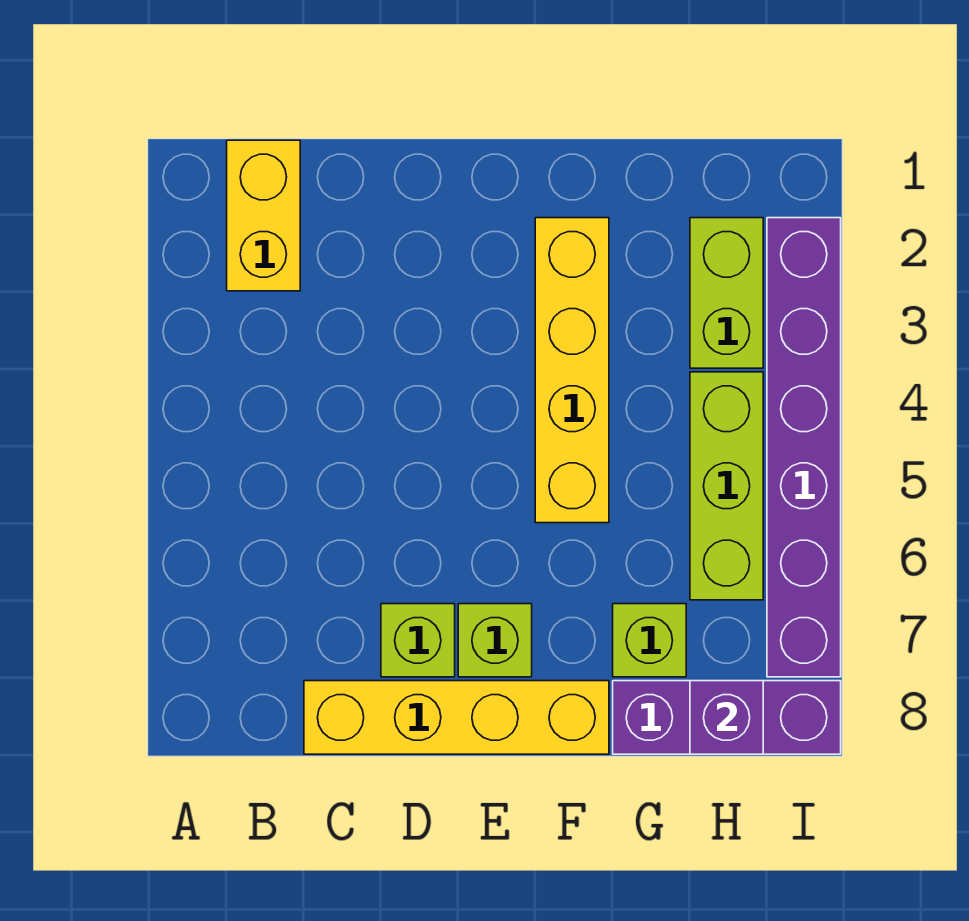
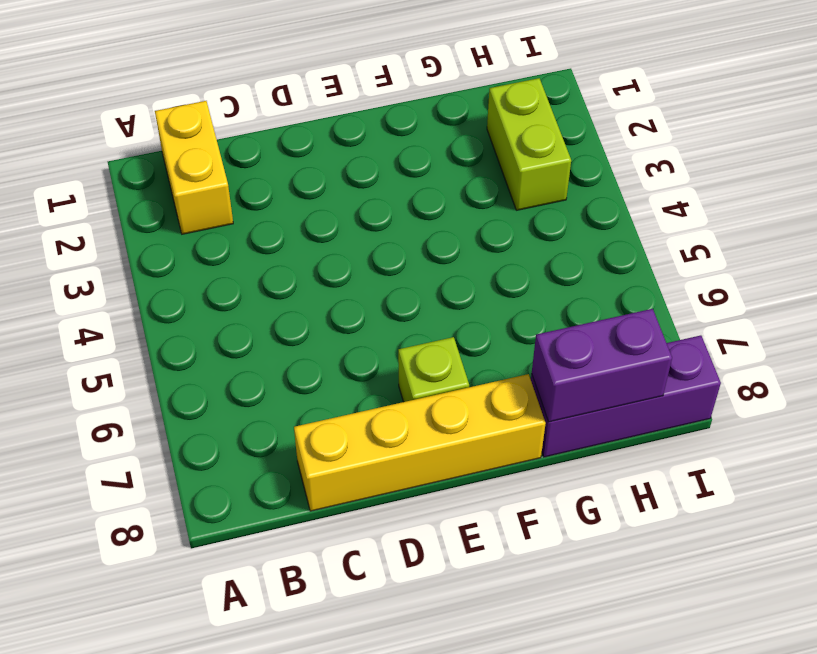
purple brick G8:H8 level 2 -> purple brick H8 level 2
none -> lime brick D7 level 1
none -> yellow brick F2:F5 level 1

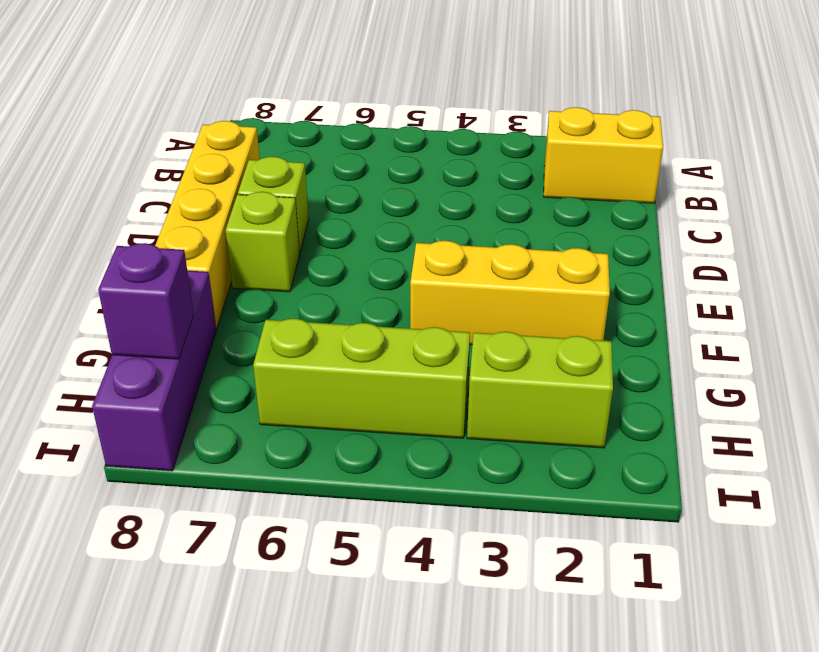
yellow brick F2:F4 level 1 -> yellow brick F2:F5 level 1
none -> lime brick G7 level 1
none -> purple brick I2:I7 level 1

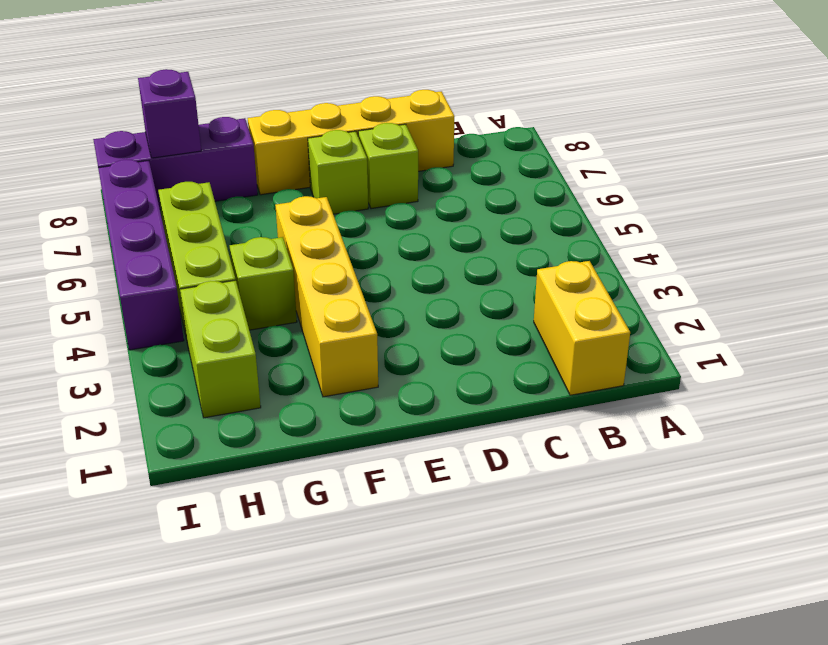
lime brick G4 level 1 -> lime brick G7 level 1
purple brick I4:I7 level 1 -> purple brick I2:I7 level 1

